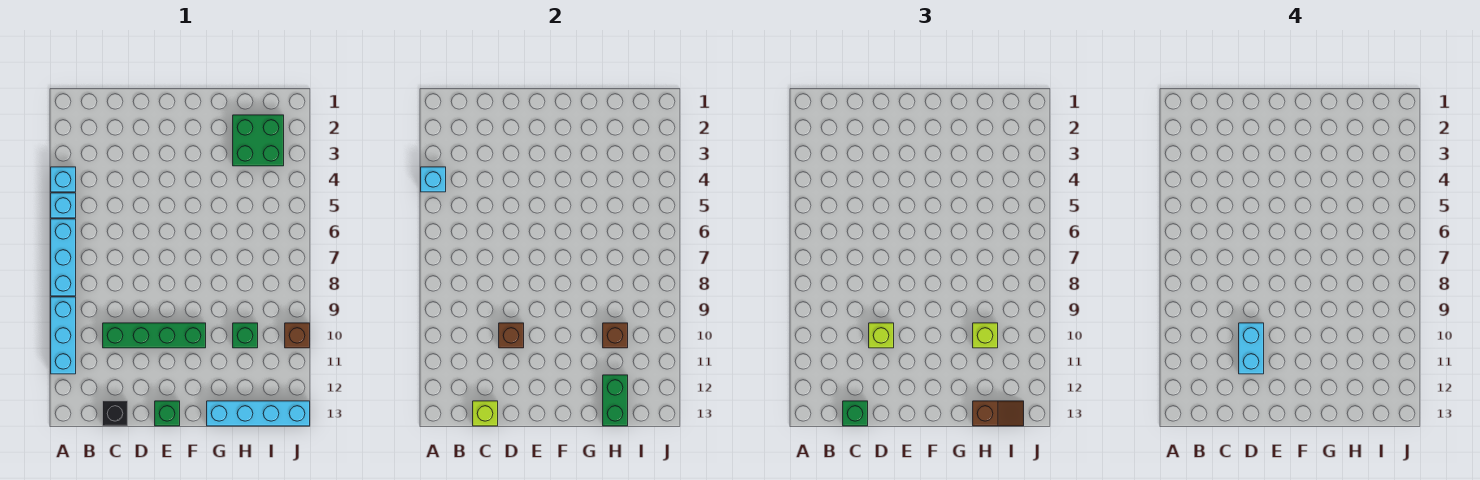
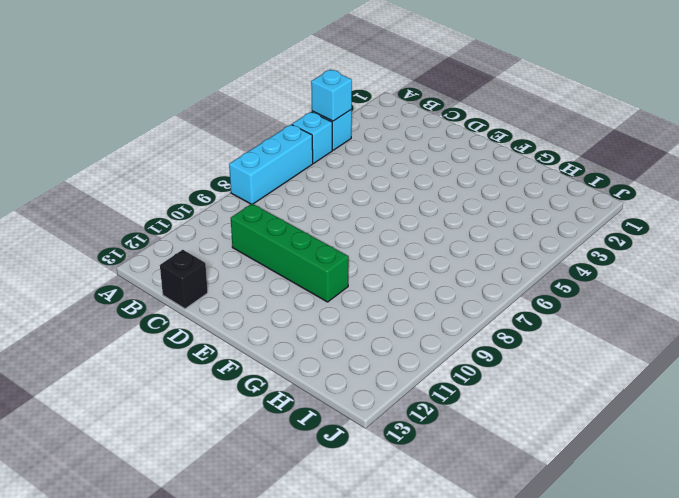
none -> cyan brick A9:A11 level 1
none -> green brick E13 level 1
none -> cyan brick G13:J13 level 1

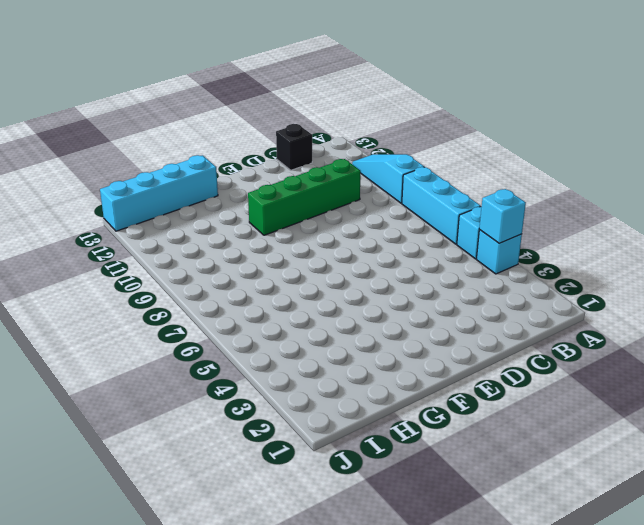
cyan slope A9:A11 level 1 top 9 -> cyan brick A9:A11 level 1
none -> green brick E13 level 1
none -> green brick H2:I3 level 1
none -> green brick H10 level 1

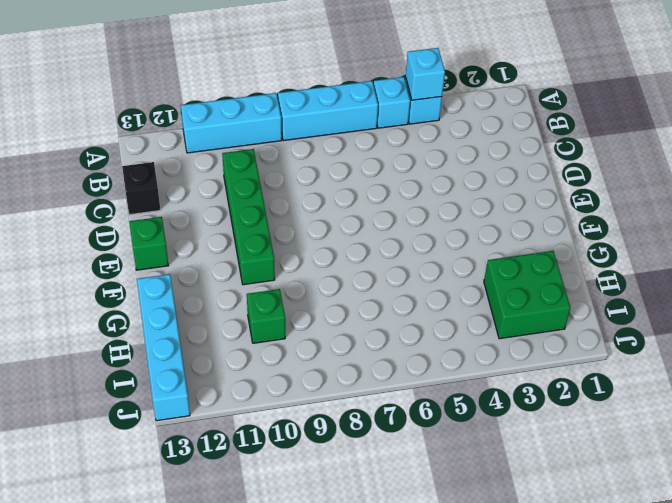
none -> brown brick J10 level 1
none -> lime brick C13 level 2
none -> brown brick D10 level 2

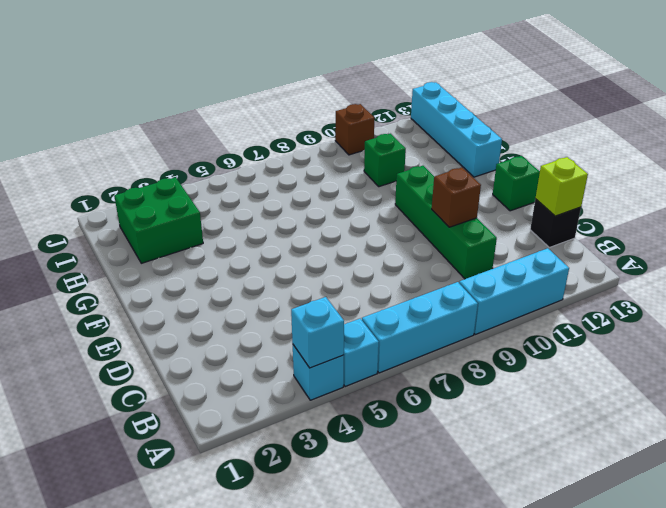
none -> brown brick H10 level 2
none -> green brick H12:H13 level 2
none -> green brick C13 level 3

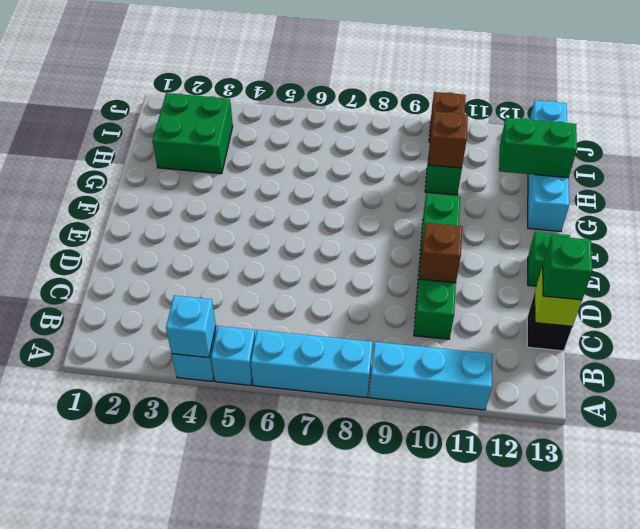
none -> lime brick D10 level 3
none -> lime brick H10 level 3
none -> brown slope H13:I13 level 3 top H

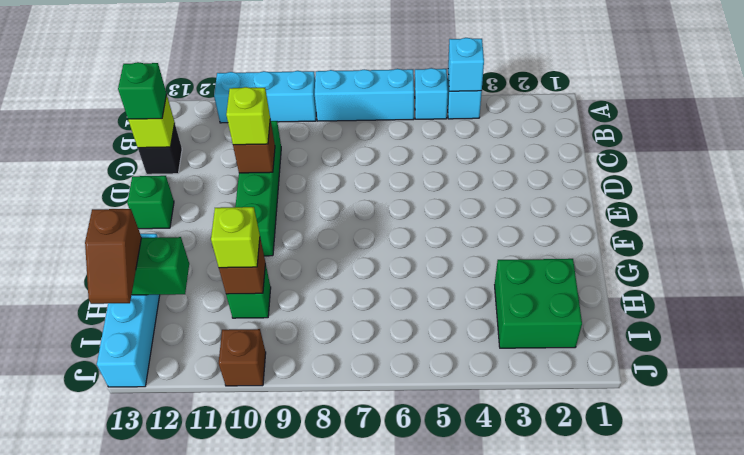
none -> cyan brick D10:D11 level 4

